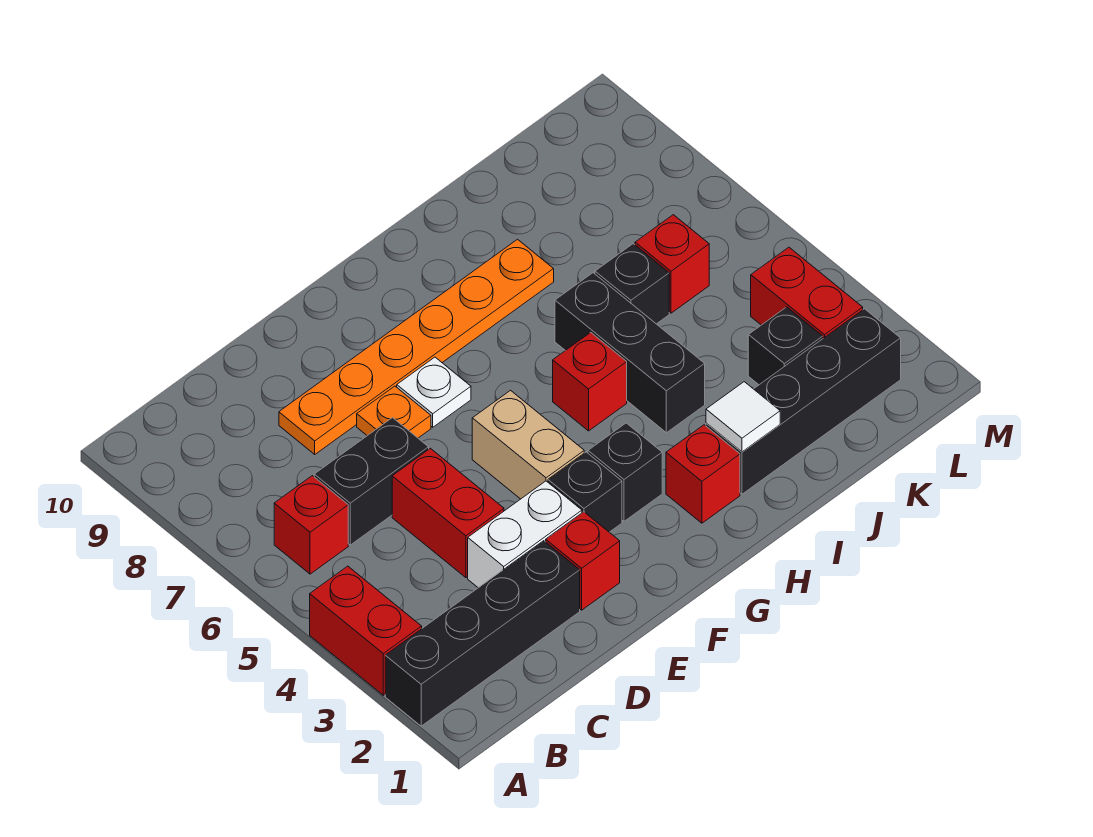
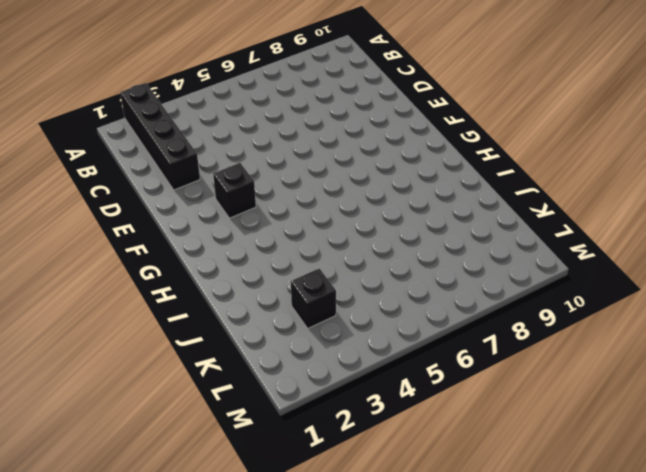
none -> red brick A3:A4 level 1
none -> red brick B6 level 1
none -> black brick C6:D6 level 1

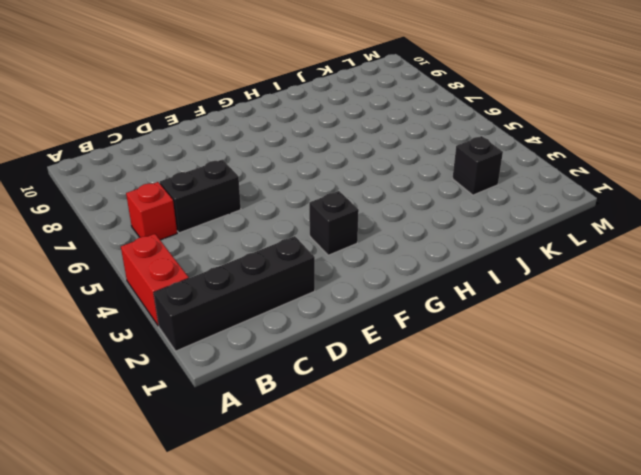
none -> white brick D3:E3 level 1
none -> red brick D4:D5 level 1
none -> orange plate D8:I8 level 1

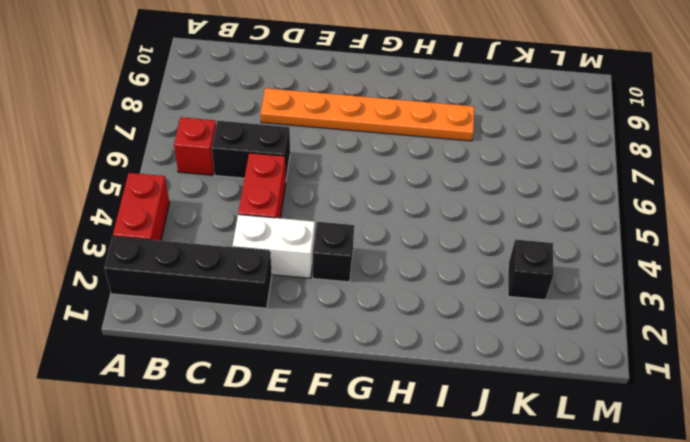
none -> red brick E2 level 1
none -> orange plate E7 level 1
none -> tan brick F4:F5 level 1

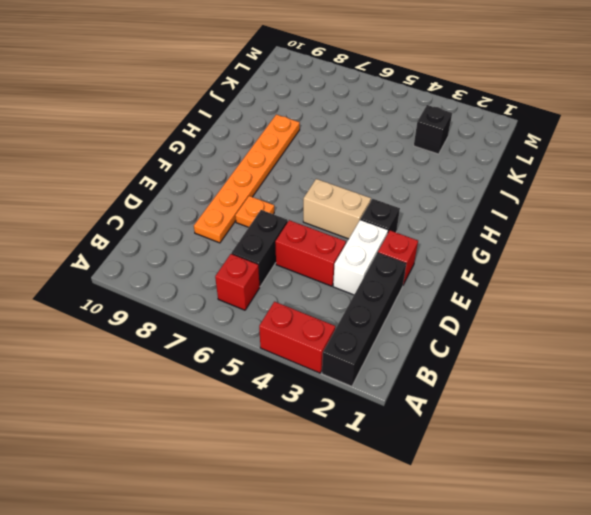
none -> white plate F7 level 1
none -> black brick G3 level 1
none -> red brick H2 level 1

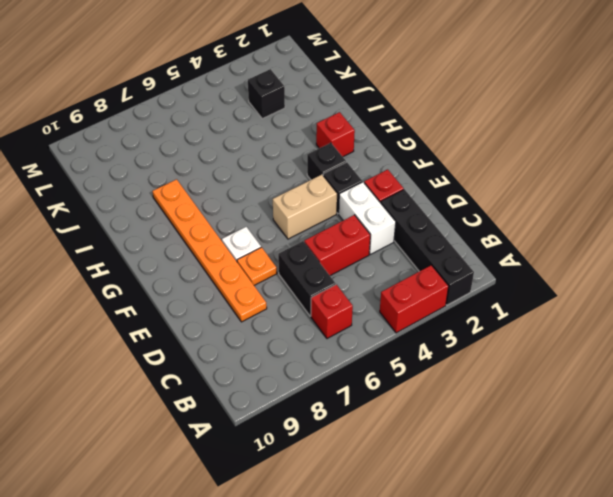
none -> red brick H5 level 1
none -> black brick I2:L2 level 1
none -> black brick I4:I6 level 1

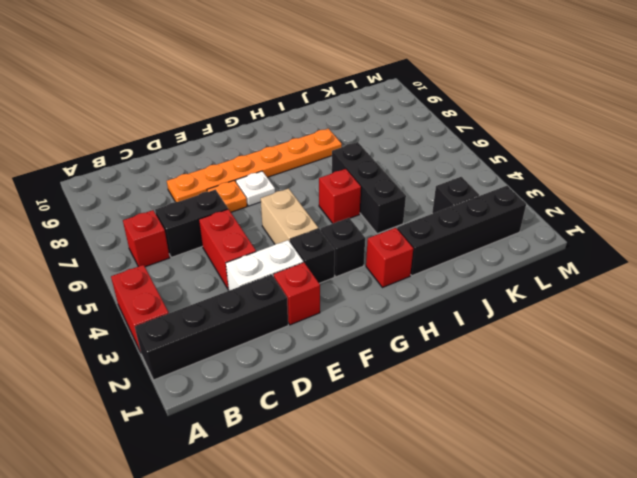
none -> black brick J6 level 1
none -> red brick K6 level 1
none -> red brick L3:L4 level 1

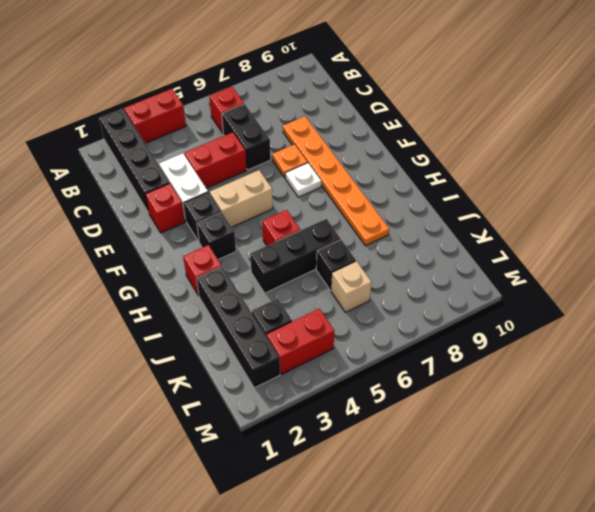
tan brick K6 level 1 -> red brick K6 level 1
none -> white tile I2 level 2

